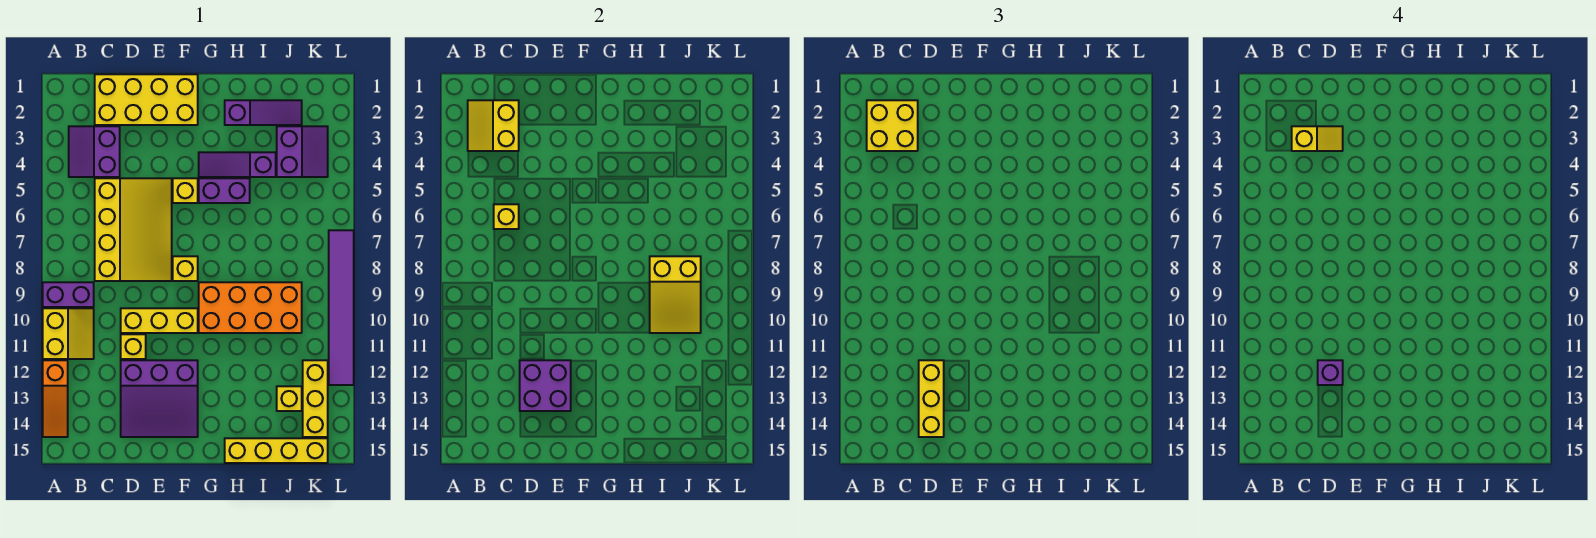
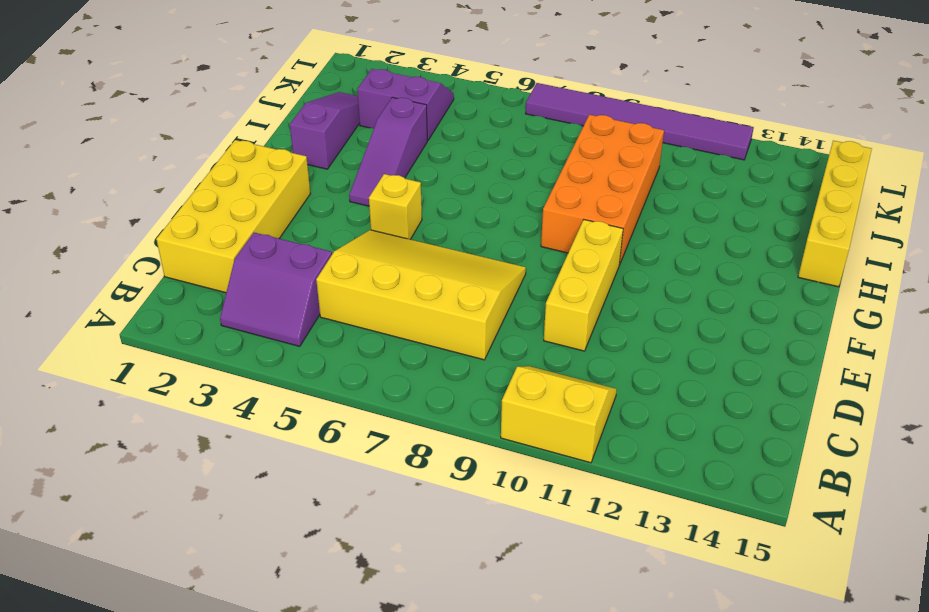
none -> purple brick A9:B9 level 1
none -> orange slope A12:A14 level 1 top 12
none -> yellow brick D11 level 1

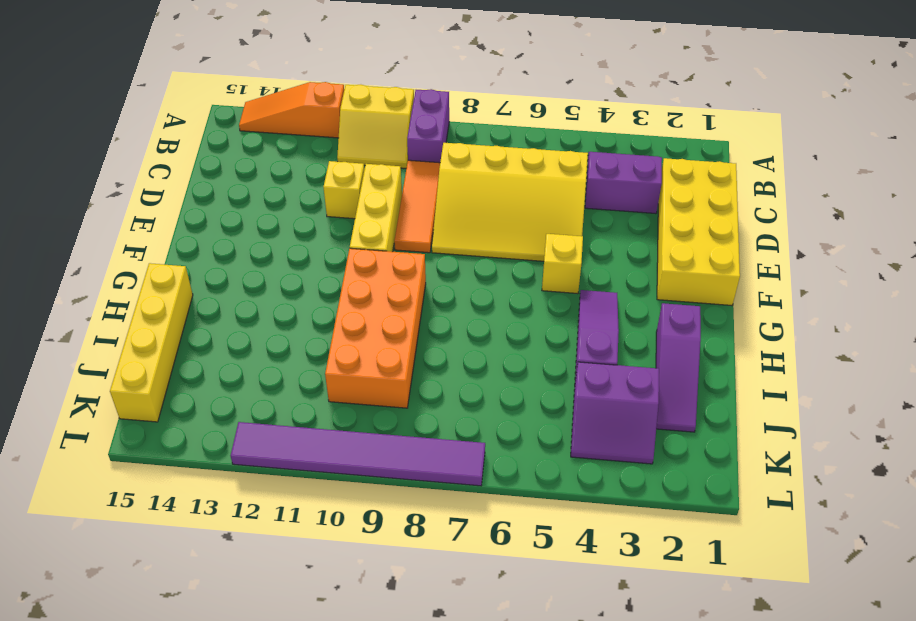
orange tile C9:E9 level 1 -> none
none -> purple slope D12:F14 level 1 top 12
none -> yellow brick F8 level 1
none -> purple brick G5:H5 level 1

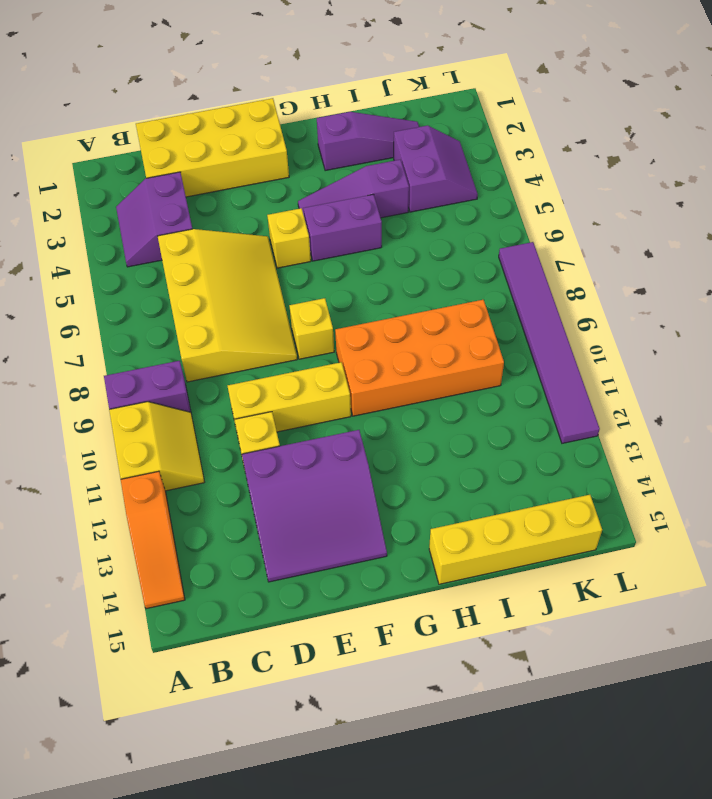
none -> yellow brick J13 level 1
none -> yellow brick K12:K14 level 1
none -> yellow slope B2:C3 level 2 top C

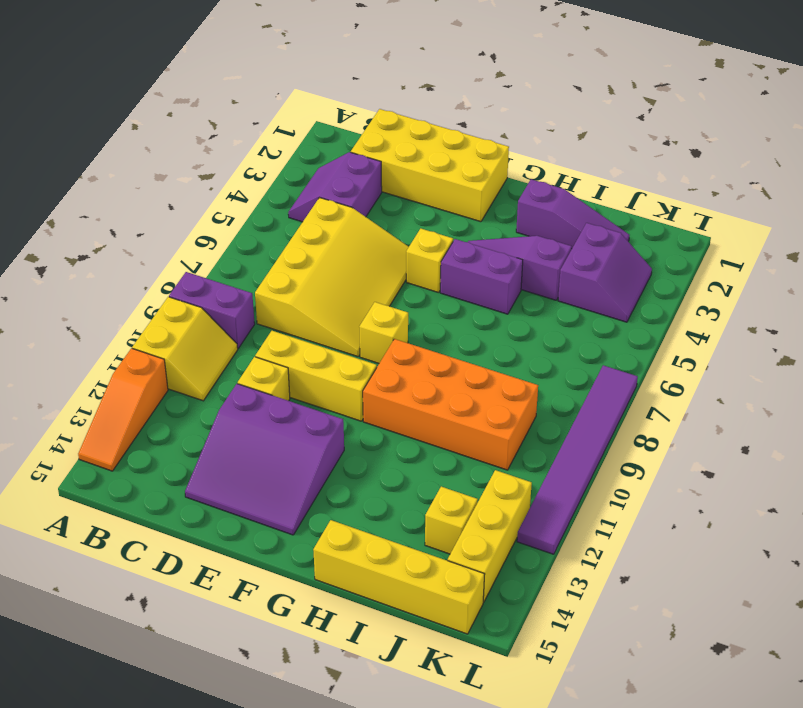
none -> yellow slope B2:C3 level 2 top C
none -> yellow brick C6 level 2
none -> purple brick D12:E13 level 2

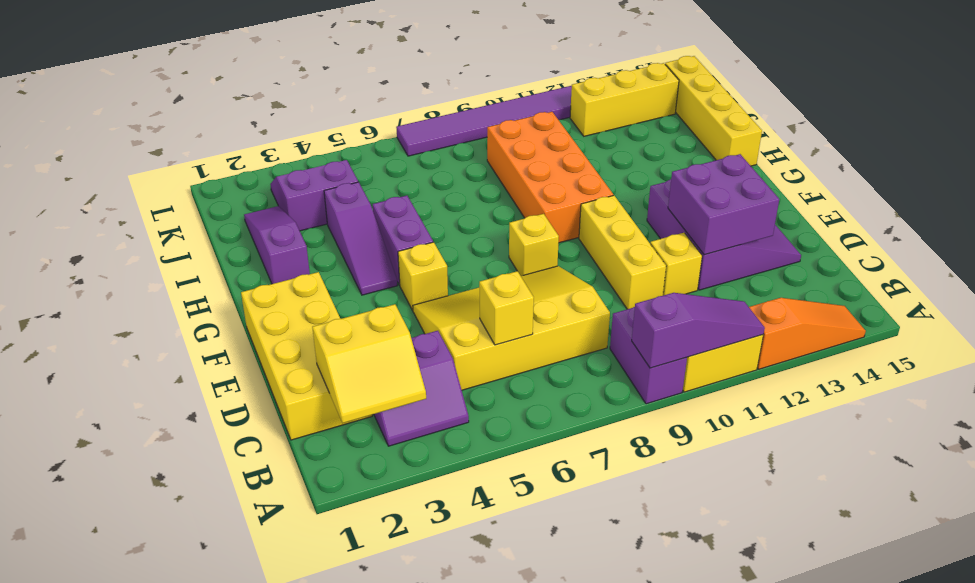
purple slope A9:A11 level 2 top 9 -> none
none -> yellow brick J13 level 1
none -> yellow slope I8:J10 level 2 top 8
none -> yellow brick B2:C3 level 3

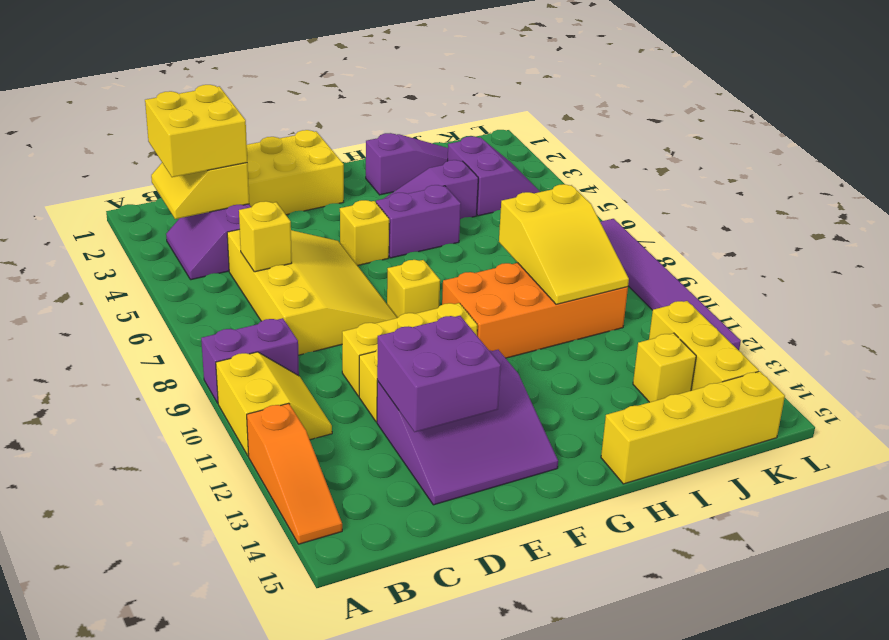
none -> yellow brick D12:D14 level 3
none -> yellow slope C3:D3 level 4 top C
none -> purple brick D12 level 4

